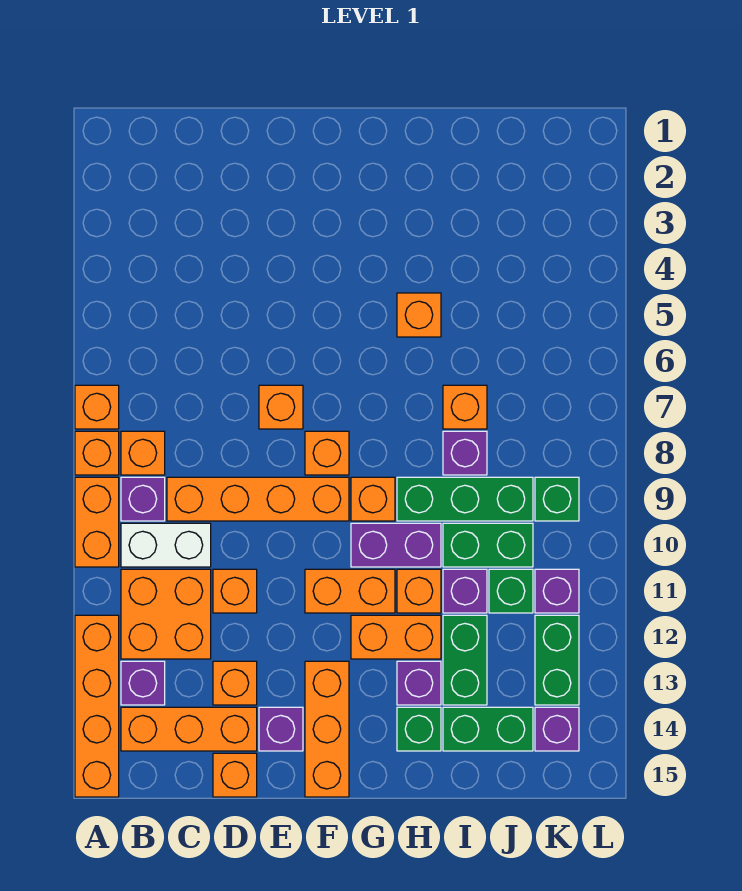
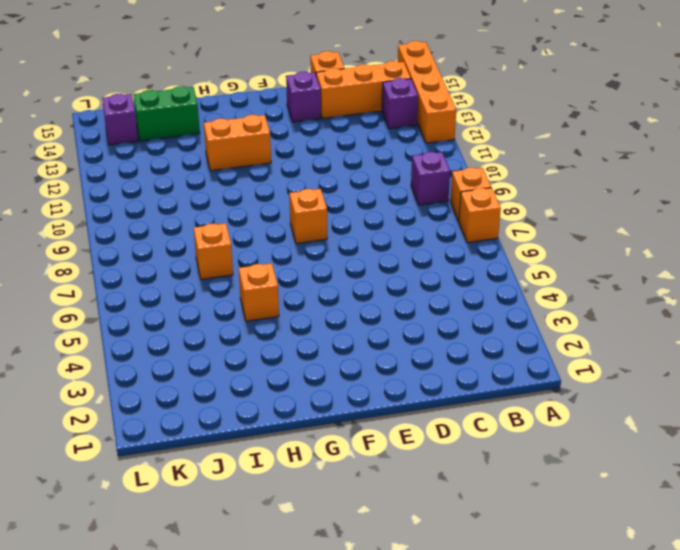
none -> orange brick A9:A10 level 1
none -> orange brick B8 level 1
none -> white brick B10:C10 level 1
none -> orange brick B11:C12 level 1

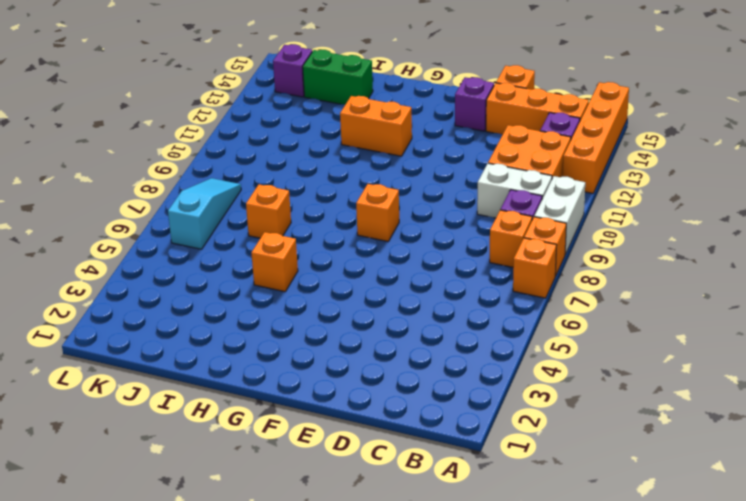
white brick A9:A10 level 1 -> orange brick A9:A10 level 1
cyan slope K6:K8 level 1 top 6 -> none
none -> orange brick C9:F9 level 1
none -> orange brick D11 level 1
none -> orange brick D13 level 1
none -> orange brick E7 level 1

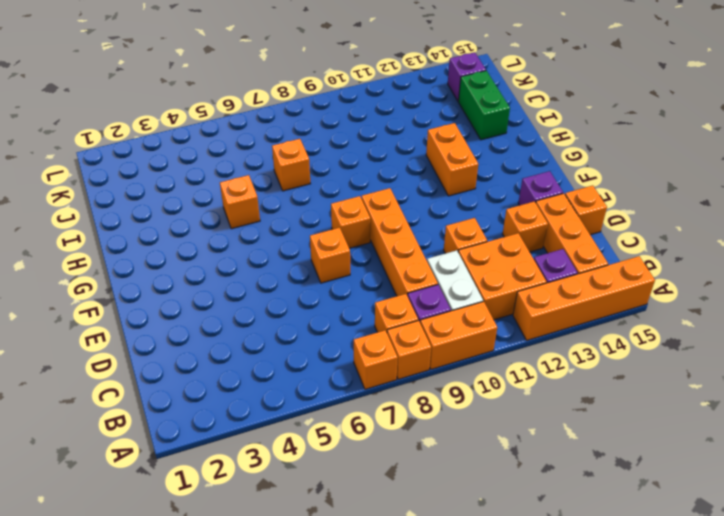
none -> orange brick F11:G11 level 1
none -> orange brick F13:F15 level 1
none -> orange brick G9 level 1
none -> purple brick G10:H10 level 1

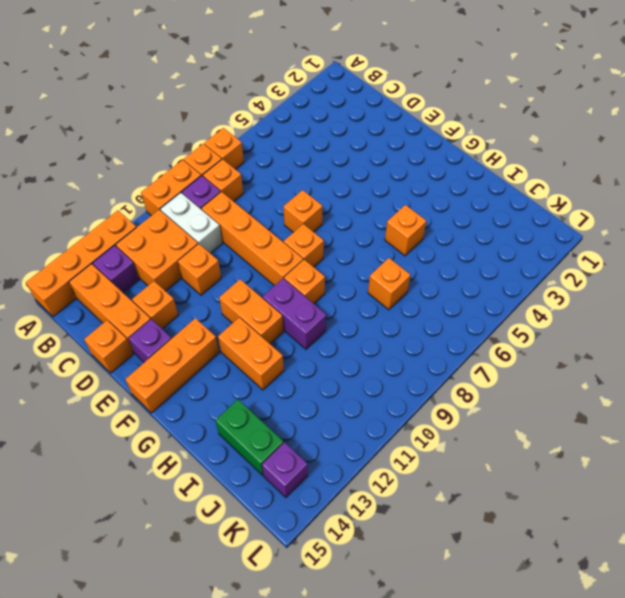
none -> green brick H9:J9 level 1
none -> orange brick H11 level 1
none -> purple brick H13 level 1
none -> green brick H14 level 1

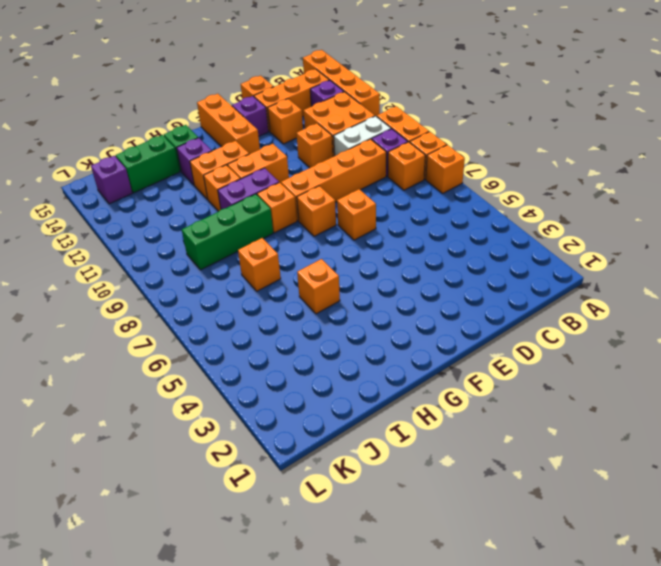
none -> purple brick I8 level 1
none -> green brick I10:J10 level 1
none -> purple brick I11 level 1
none -> green brick I12:I13 level 1

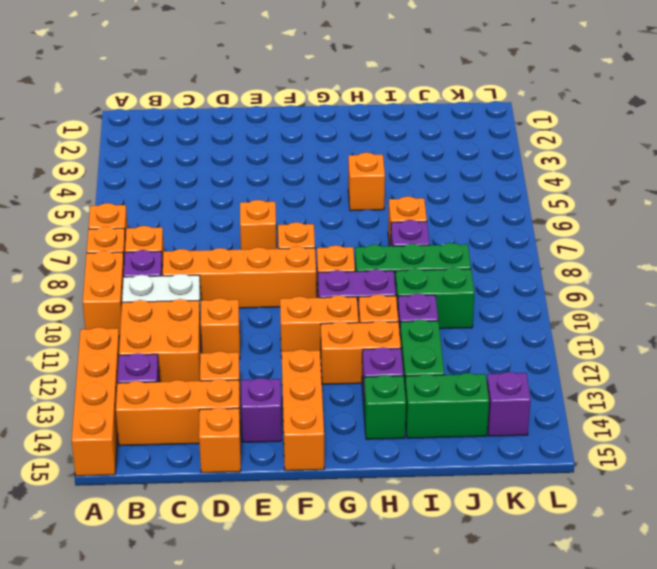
none -> green brick J11 level 1
none -> green brick K9 level 1
none -> purple brick K11 level 1
none -> green brick K12:K13 level 1

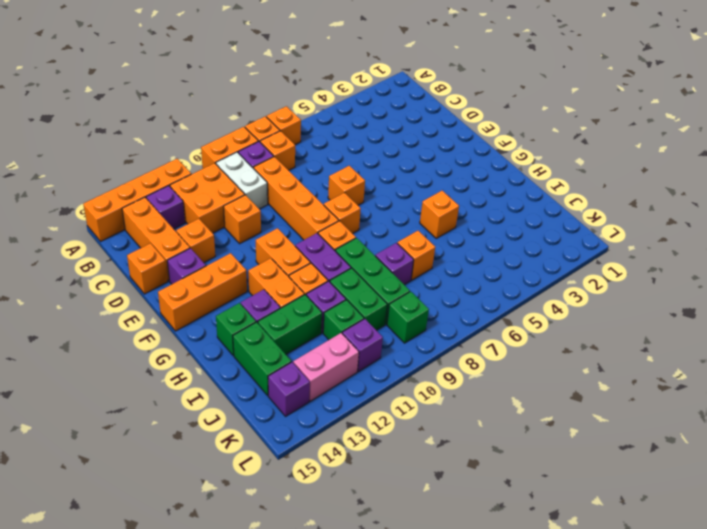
pink brick K12:K13 level 1 -> green brick K12:K13 level 1

